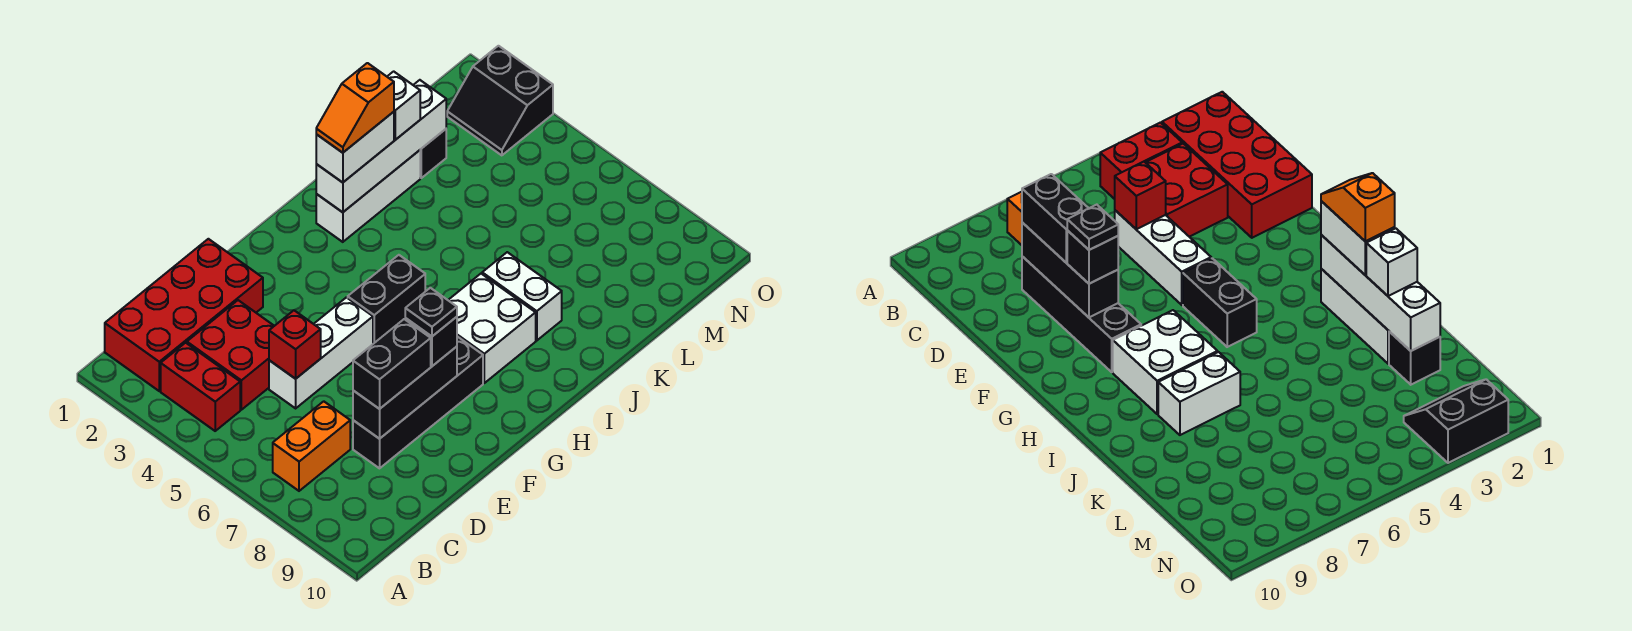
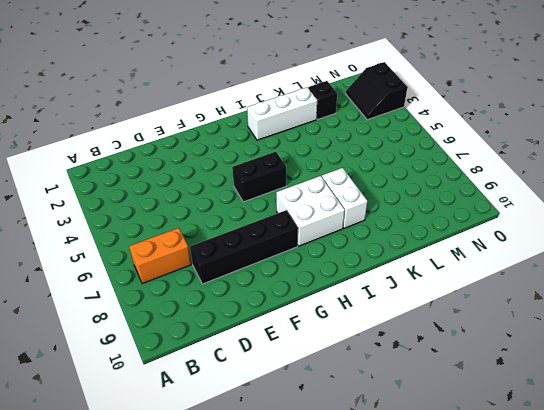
none -> red brick B1:E2 level 1
none -> red brick B3:B4 level 1
none -> red brick C3:D4 level 1

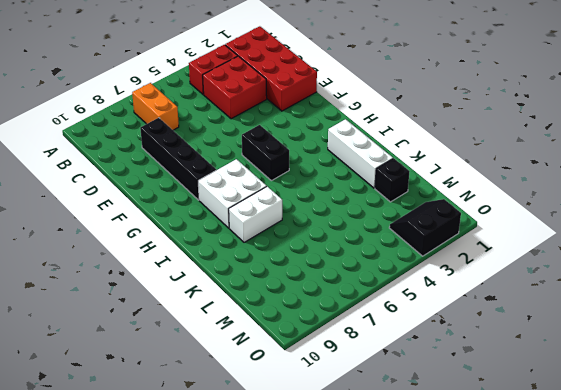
none -> white brick D5:F5 level 1
none -> red brick D5 level 2
none -> black brick D8:F8 level 2

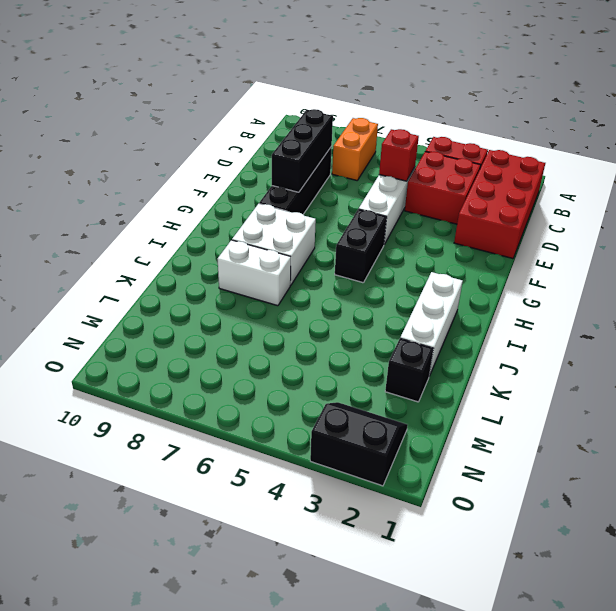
none -> white brick I2:L2 level 2
none -> black brick D8:E8 level 3
none -> black brick F8 level 3

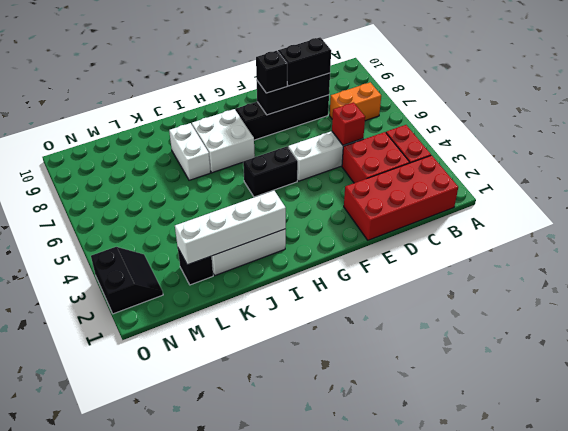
none -> white brick I2:J2 level 3
none -> white brick K2 level 3
none -> black plate F8 level 4

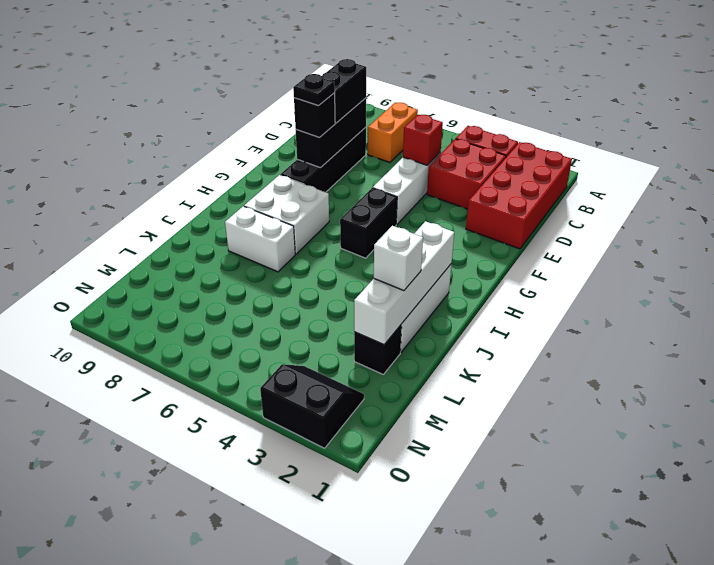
none -> white brick I2:J2 level 3
none -> orange slope I2:J2 level 4 top J

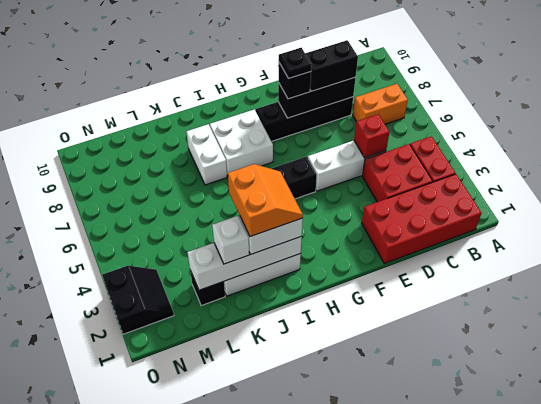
orange slope I2:J3 level 4 top J -> orange slope I2:J2 level 4 top J

